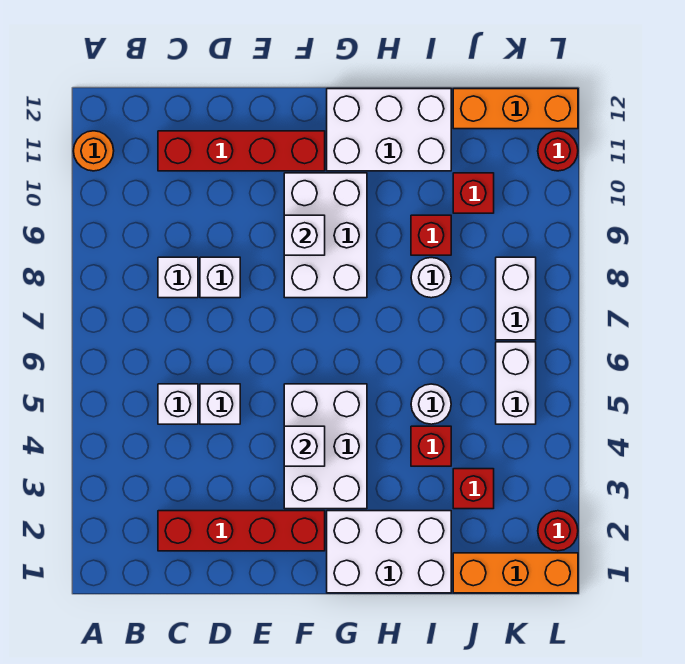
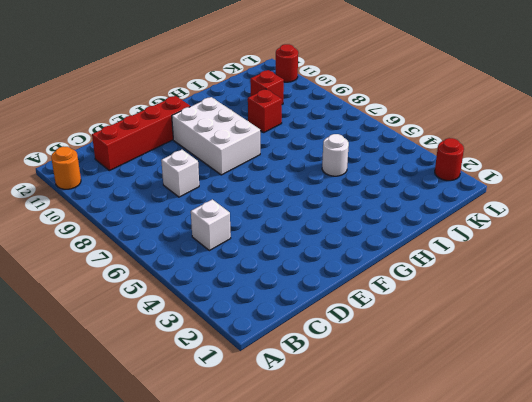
none -> red brick C2:F2 level 1
none -> white brick C8 level 1
none -> white brick D5 level 1

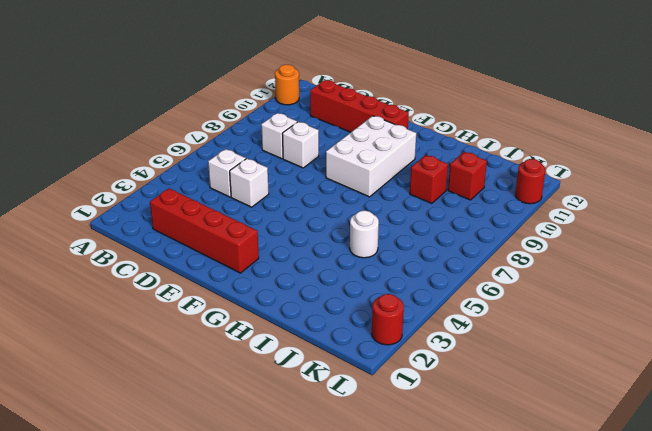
none -> white brick F3:G5 level 1
none -> white brick G1:I2 level 1
none -> white brick G11:I12 level 1

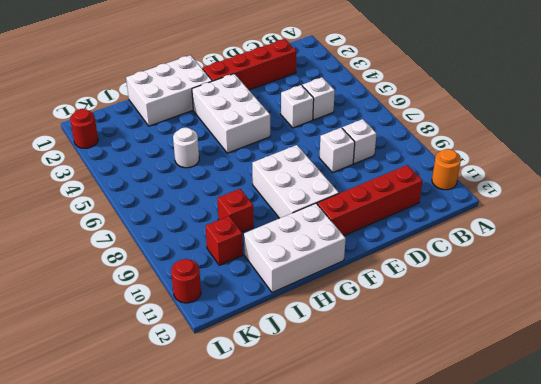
none -> red brick I4 level 1
none -> white round brick I8 level 1
none -> orange brick J1:L1 level 1

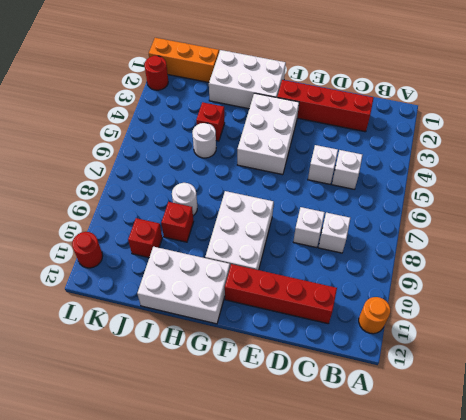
none -> red brick J3 level 1
none -> orange brick J12:L12 level 1
none -> white brick K5:K6 level 1

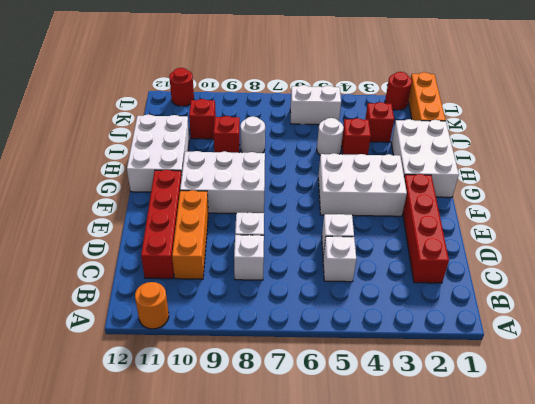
orange brick C10:E10 level 1 -> orange brick J12:L12 level 1
none -> white brick K7:K8 level 1
none -> white brick F4 level 2
none -> white brick F9 level 2

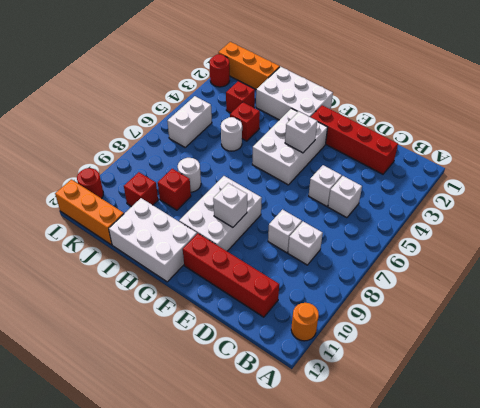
none -> white brick K7:K8 level 1

